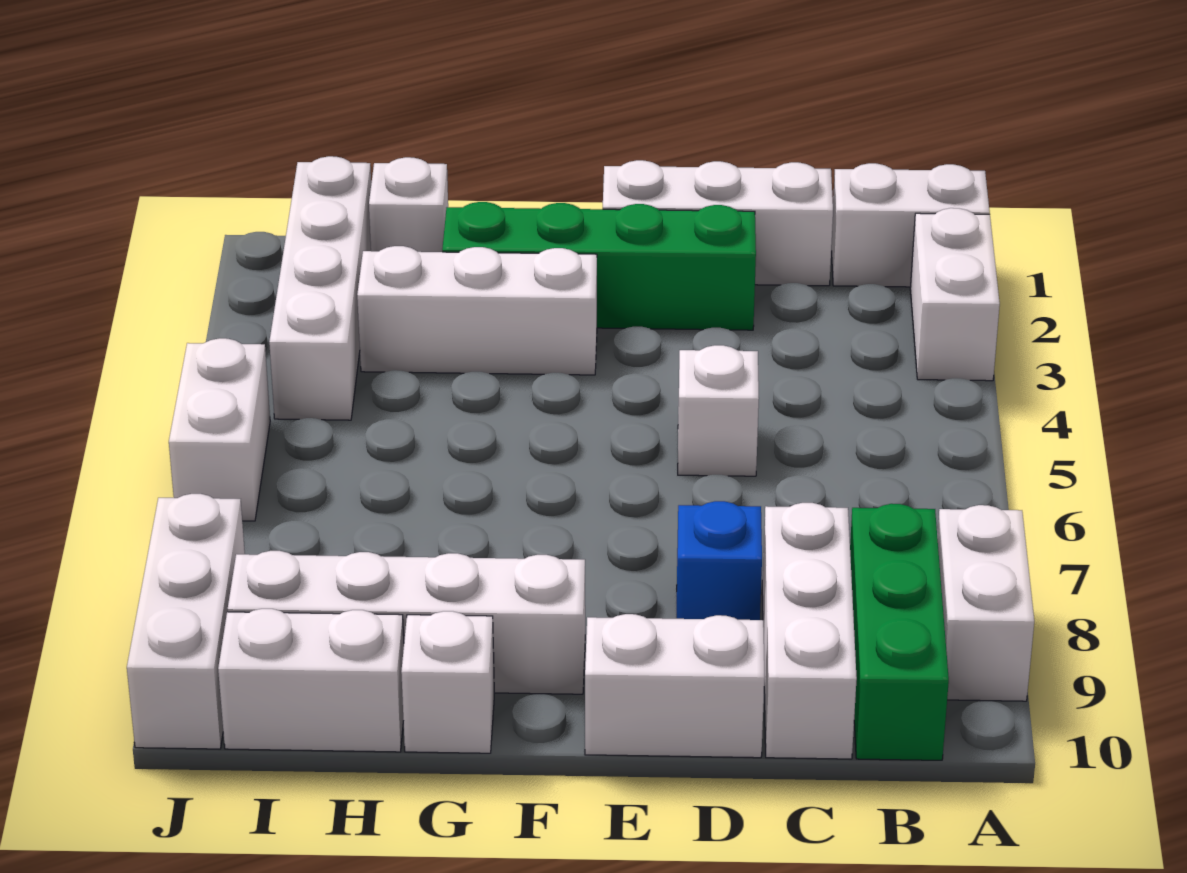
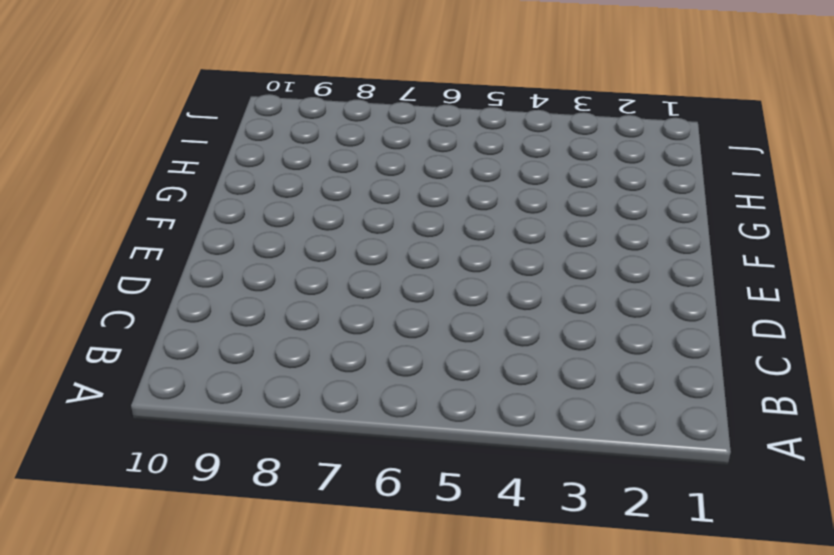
none -> white brick A1:B1 level 1
none -> white brick A2:A3 level 1
none -> white brick A8:A9 level 1

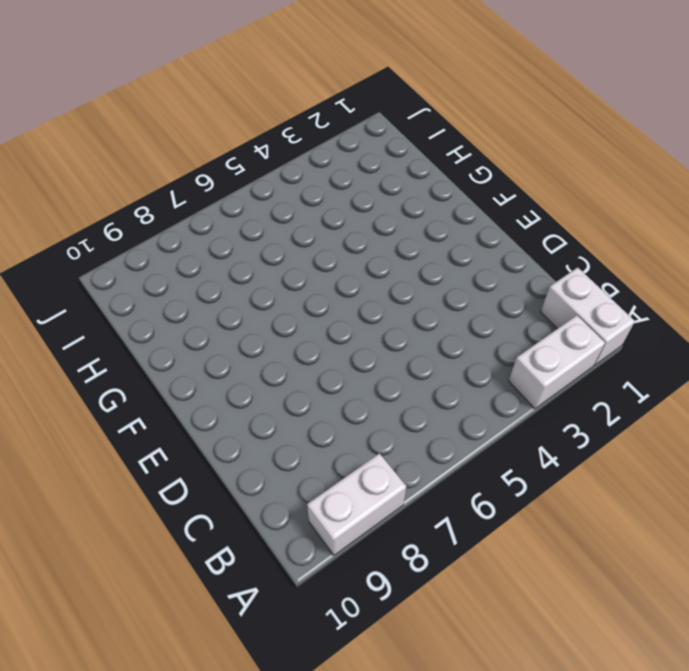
none -> green brick B8:B10 level 1
none -> white brick C1:E1 level 1
none -> white brick C8:C10 level 1

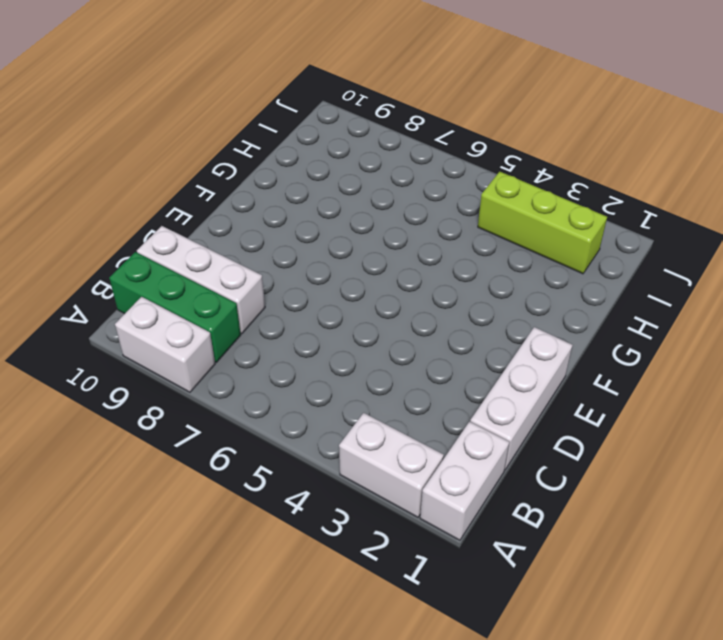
lime brick I2:I4 level 1 -> white brick I1:I4 level 1
none -> green brick D2:G2 level 1
none -> white brick D5 level 1
none -> blue brick D8 level 1

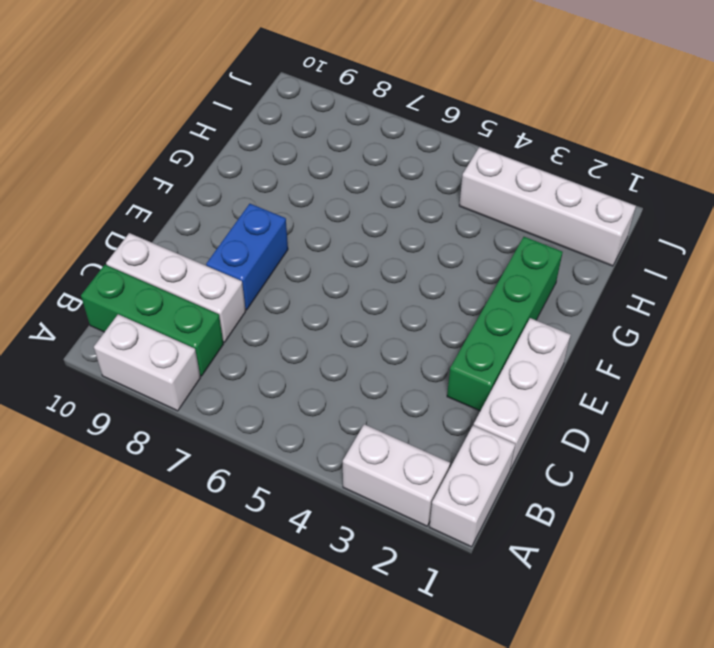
blue brick D8:E8 level 1 -> blue brick D8 level 1
none -> white brick D5 level 1
none -> white brick D10:E10 level 1
none -> white brick F3:H3 level 1

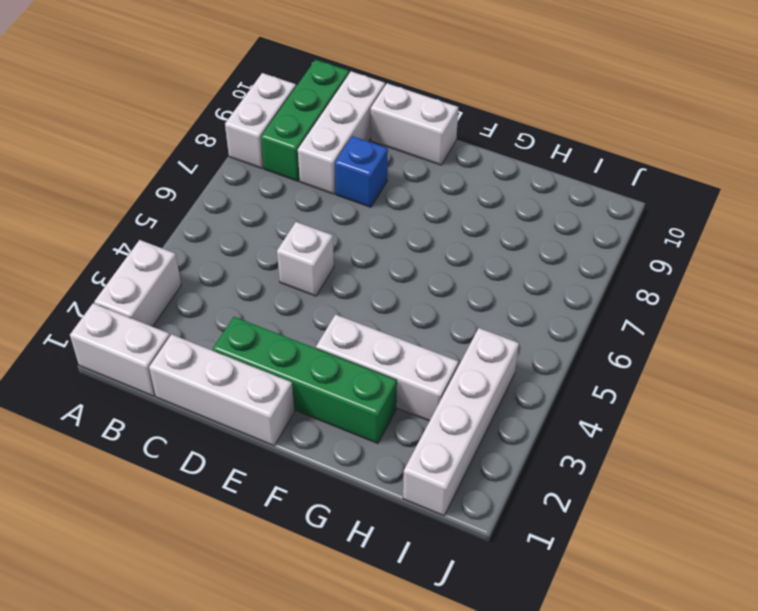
none -> white brick F9:I9 level 1
none -> white brick G10 level 1
none -> white brick H1 level 1

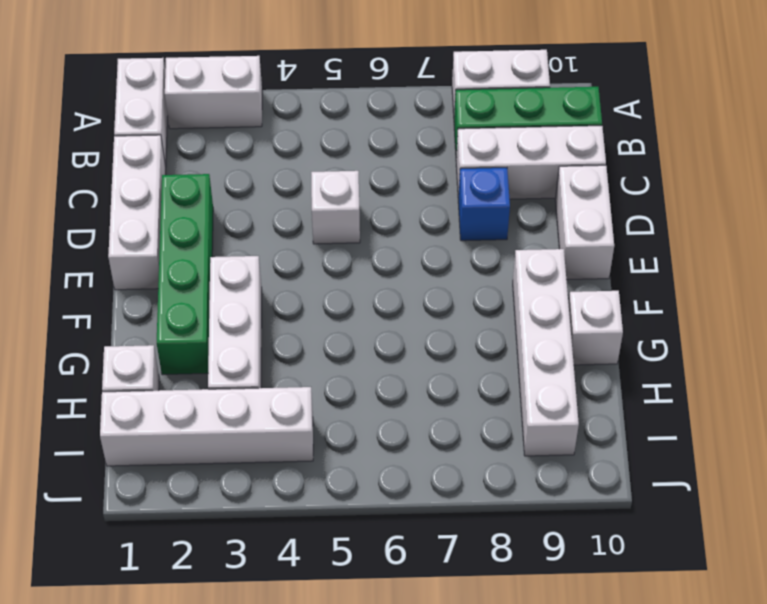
none -> white brick H10:I10 level 1
none -> white brick J5:J6 level 1
none -> white brick J8:J10 level 1

